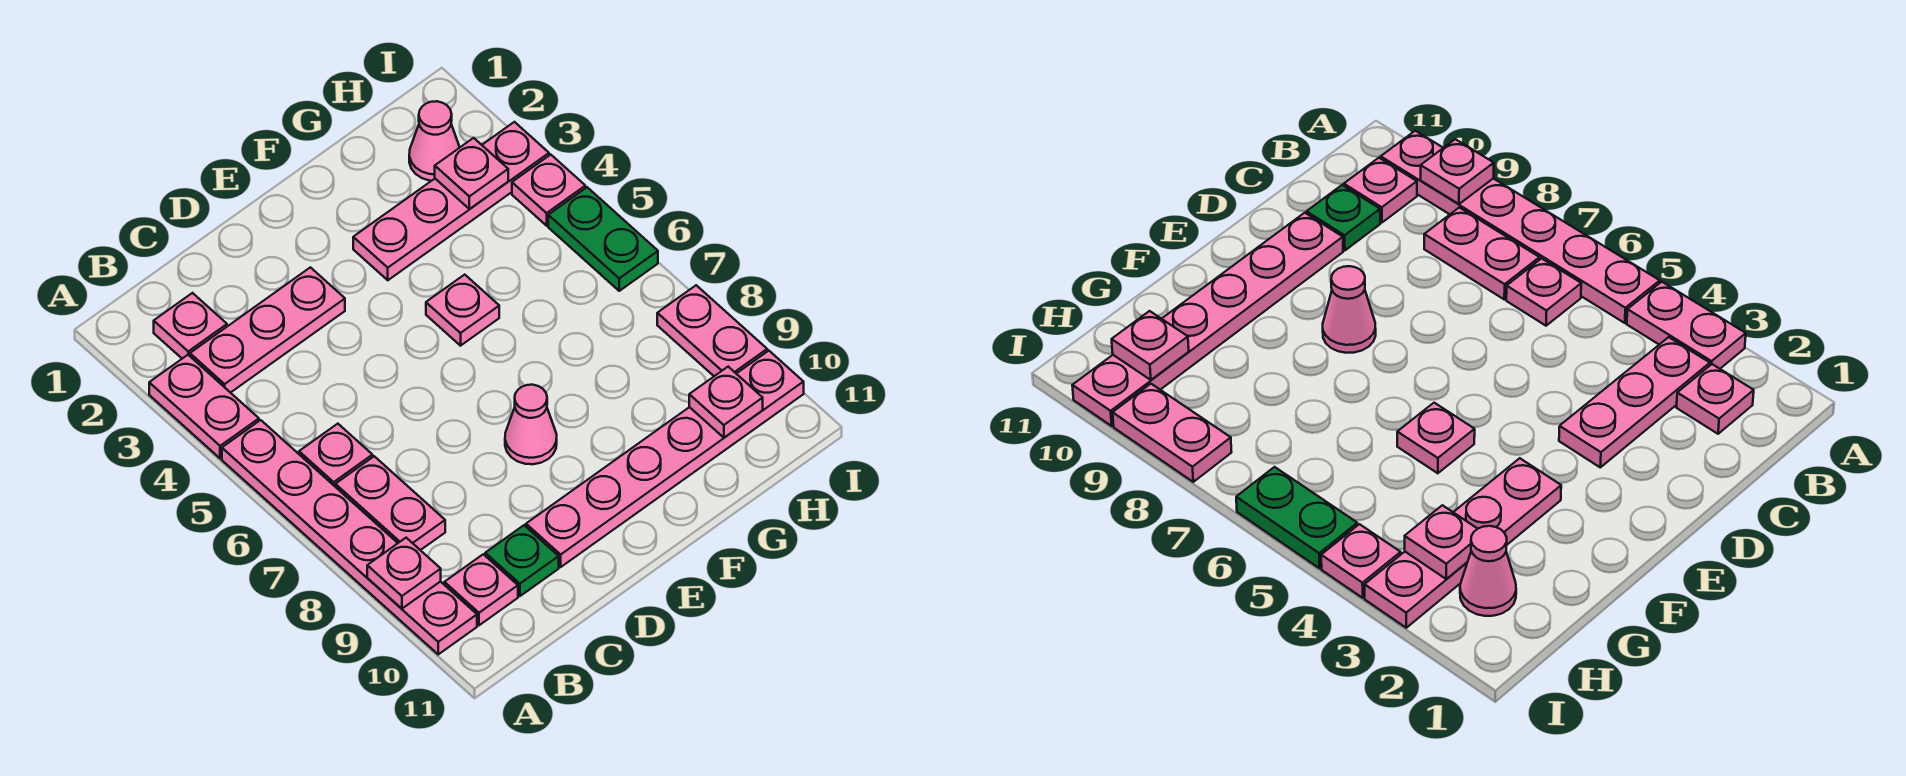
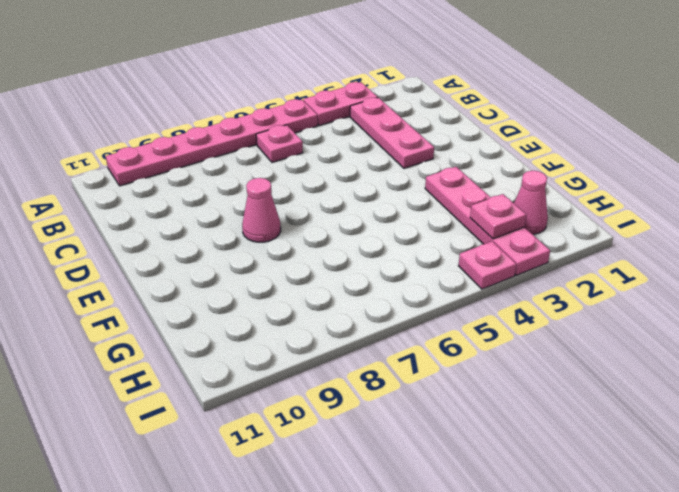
none -> pink plate B2 level 1
none -> pink plate B7:B8 level 1
none -> pink plate B10 level 1

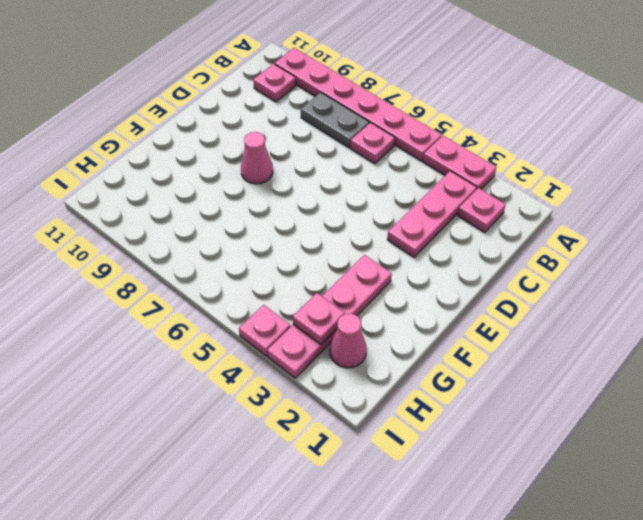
grey plate B7:B8 level 1 -> pink plate B7:B8 level 1
none -> green plate C10 level 1
none -> pink plate D10:I10 level 1
none -> pink plate F5 level 1

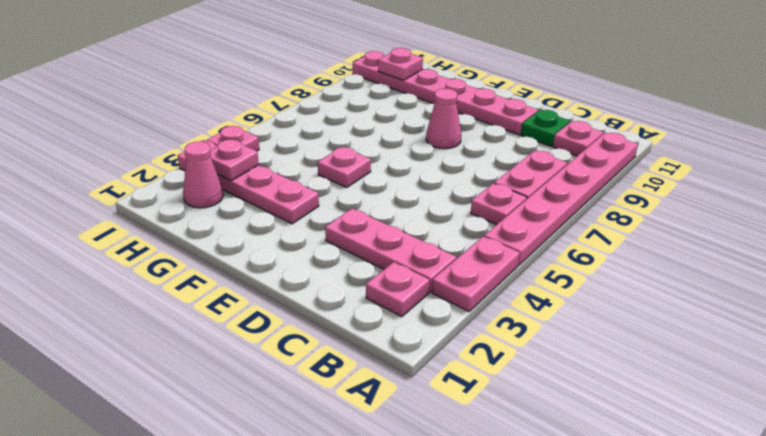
none -> green plate I5:I6 level 1
none -> pink plate I8:I9 level 1
none -> pink plate A9 level 2

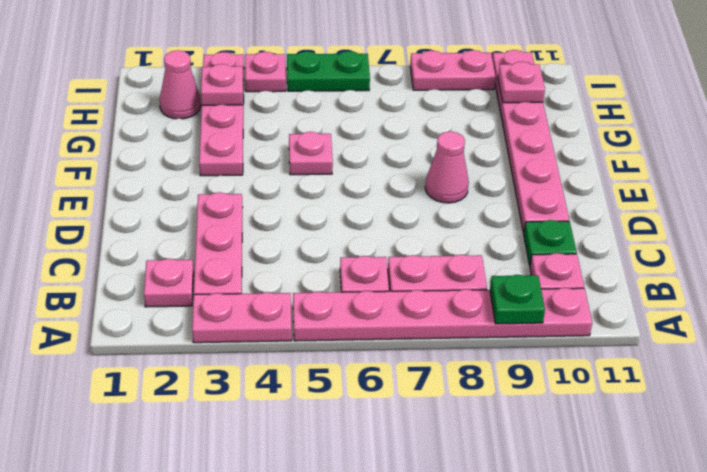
green plate A9 level 2 -> pink plate A9 level 2

